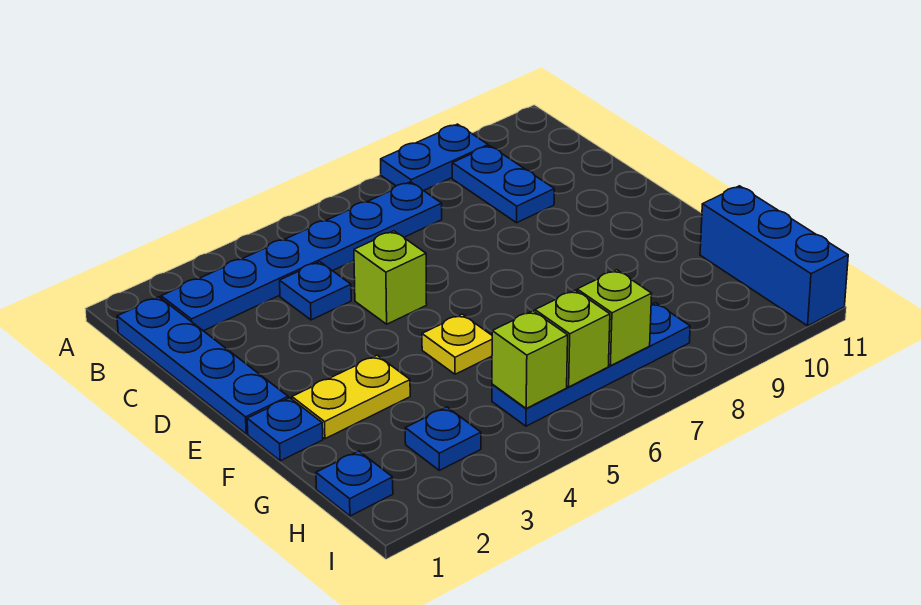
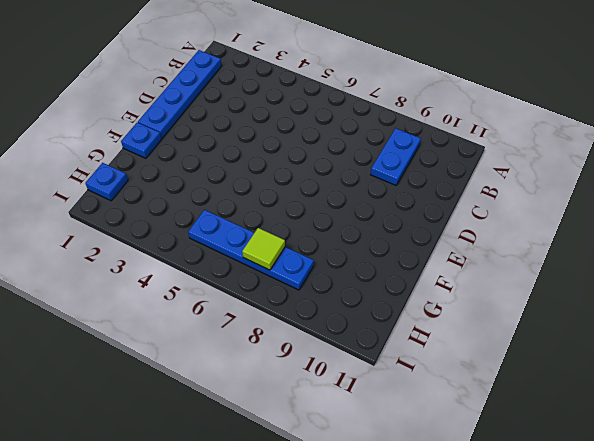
lime tile H7 level 2 -> lime brick H7 level 2
none -> blue plate A8:A9 level 1
none -> blue plate B2:B7 level 1
none -> blue plate C4 level 1

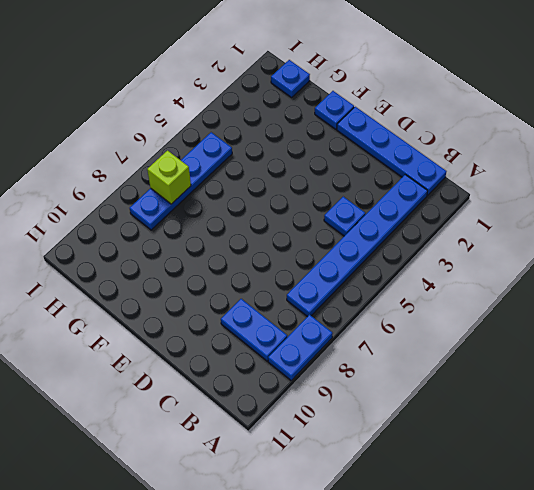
none -> lime brick D5 level 1
none -> yellow plate F2:F3 level 1
none -> yellow plate F5 level 1

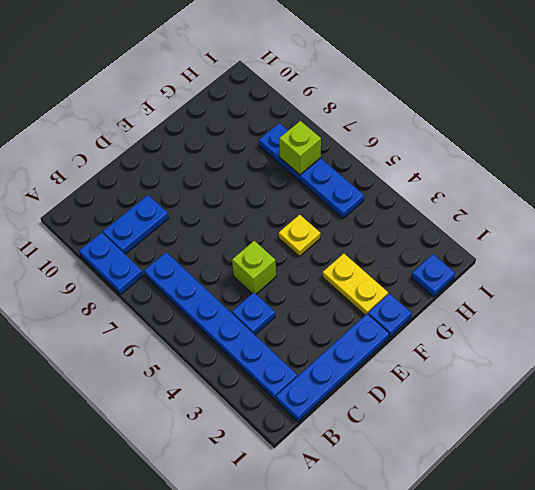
none -> blue brick G11:I11 level 1
none -> blue plate H3 level 1
none -> lime brick H5 level 2

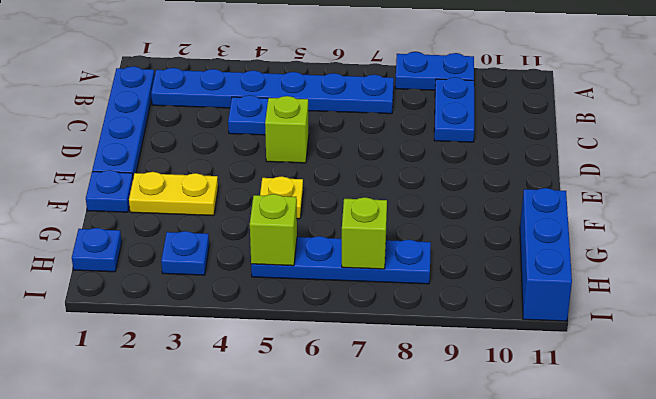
none -> lime brick H6 level 2

